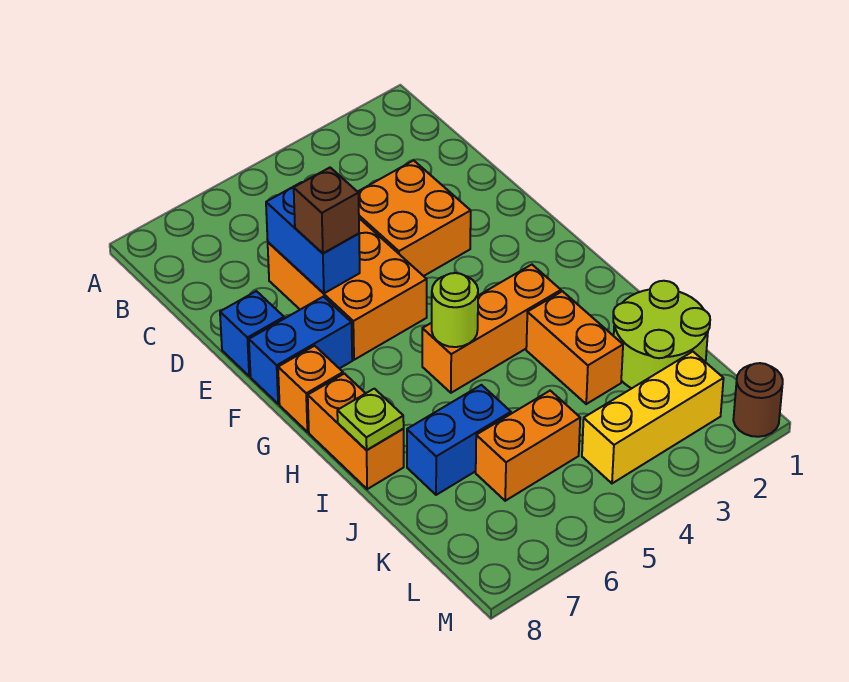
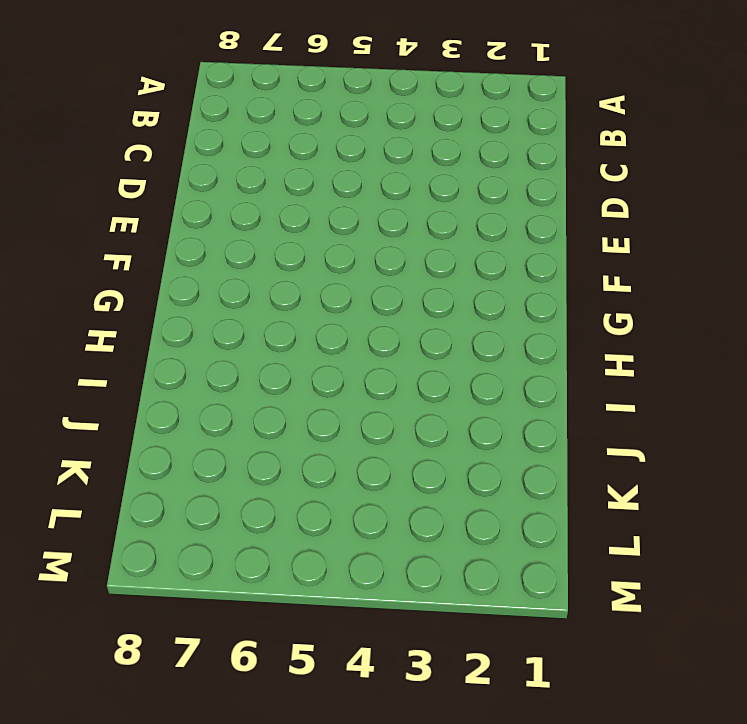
none -> orange brick D3:E4 level 1
none -> orange brick D5:F6 level 1
none -> blue brick E8 level 1

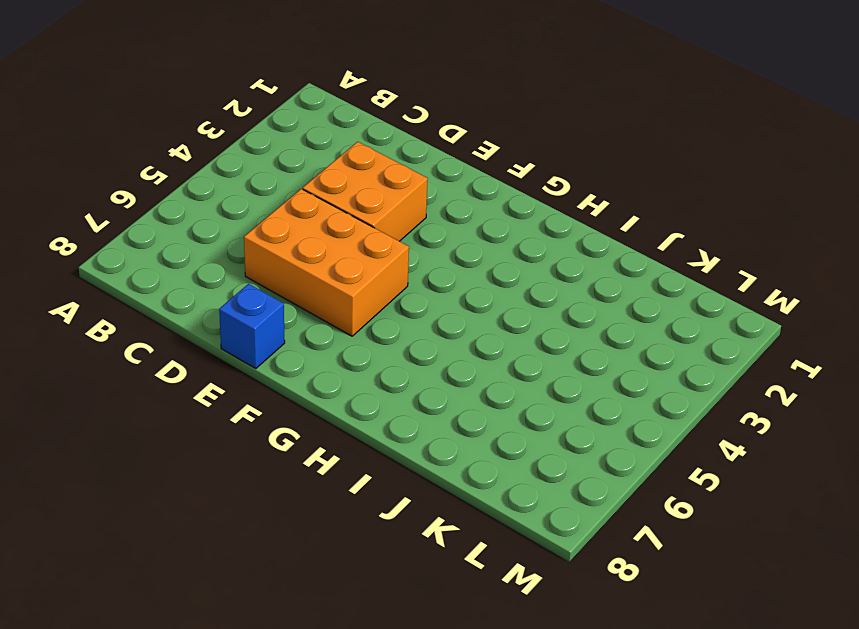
none -> blue brick F7:F8 level 1
none -> orange brick G8 level 1
none -> orange brick H3:H5 level 1

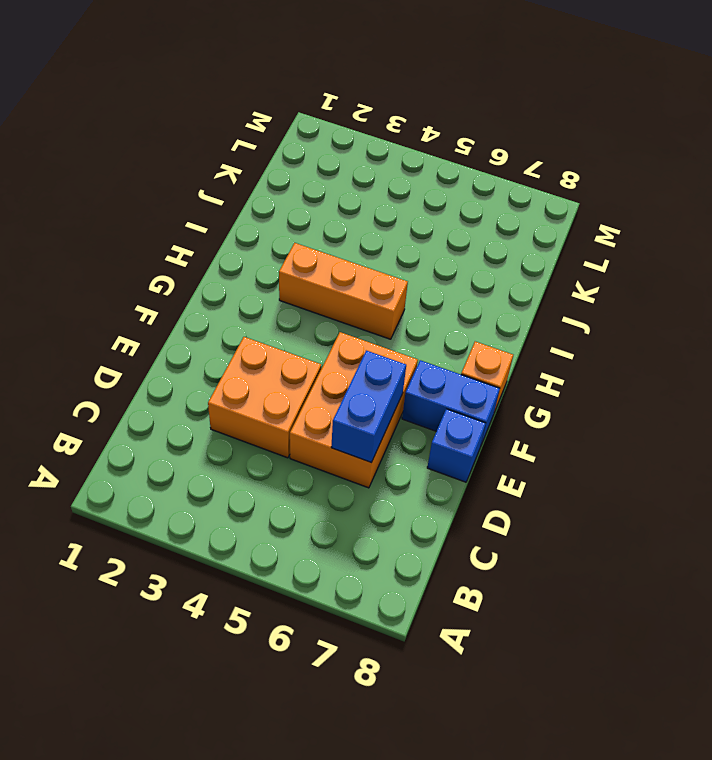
none -> orange brick H8:I8 level 1
none -> orange brick I3:J3 level 1
none -> lime round brick J1:K2 level 1

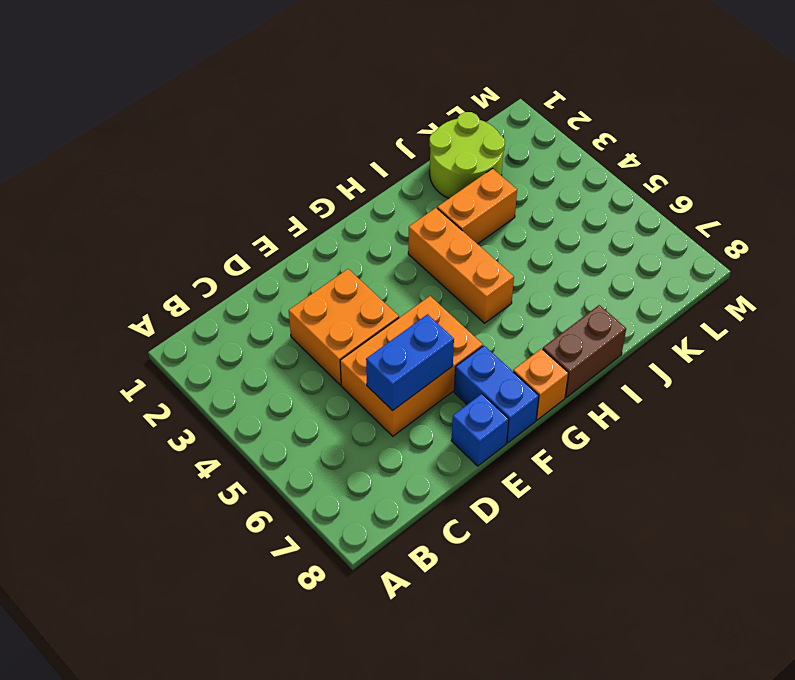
brown brick H8:I8 level 1 -> orange brick H8:I8 level 1
none -> blue brick J6:J7 level 1
none -> orange brick K5:K6 level 1
none -> yellow brick L2:L4 level 1

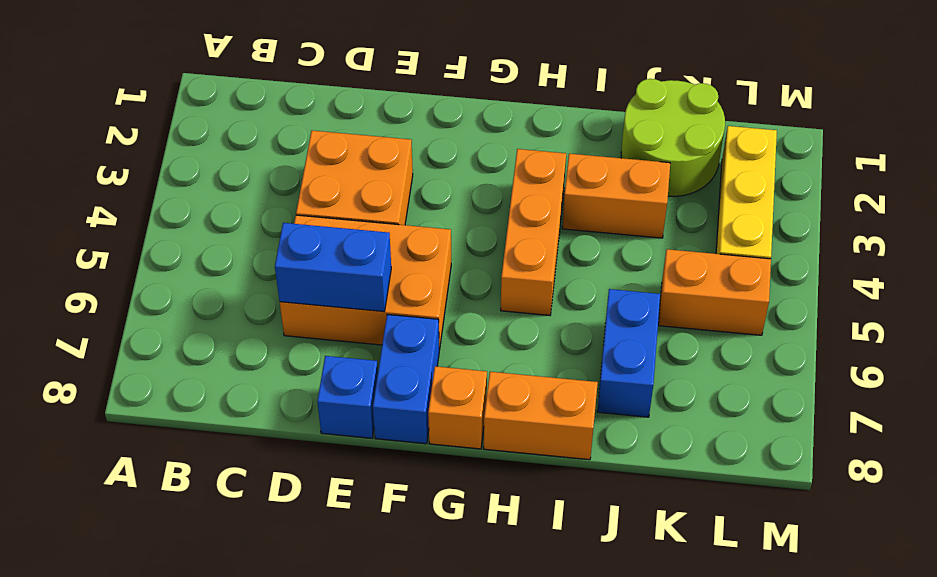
orange brick K5:L5 level 1 -> orange brick K5:K6 level 1
none -> brown round brick M1 level 1
none -> lime round brick H5 level 2
none -> lime plate I8 level 2

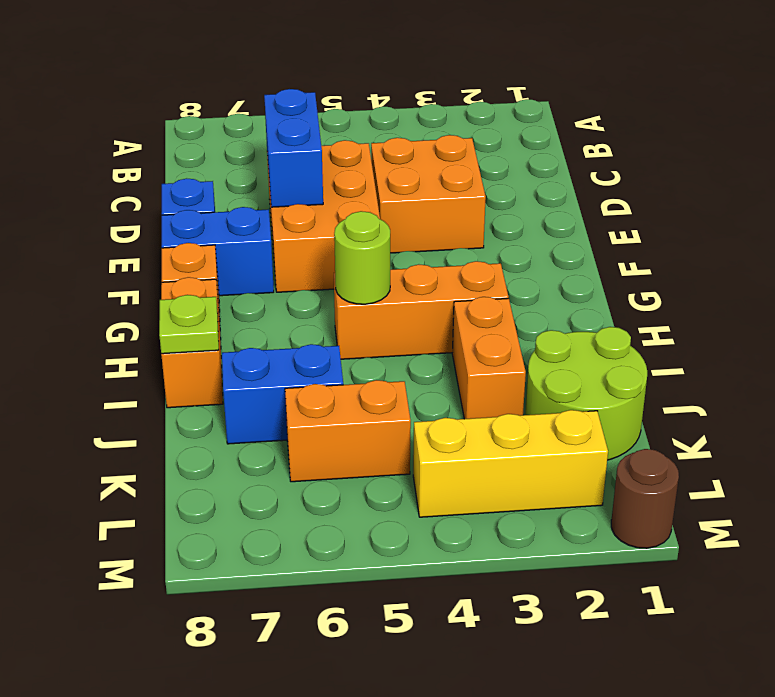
none -> brown brick E6 level 3

